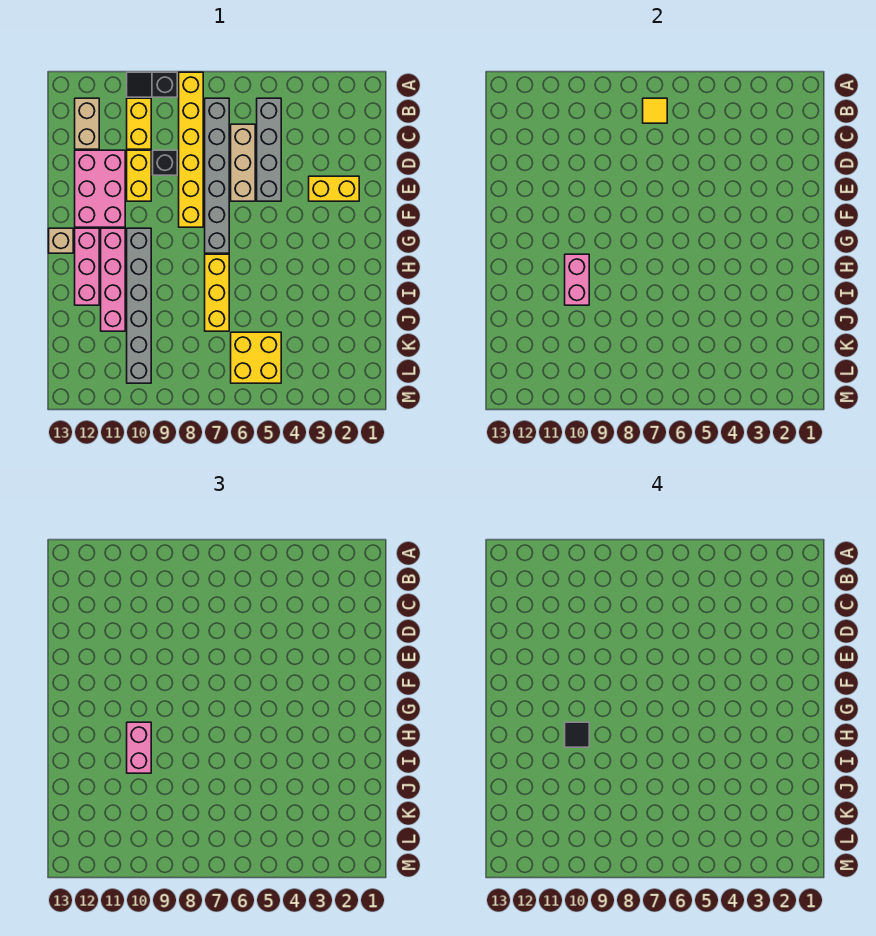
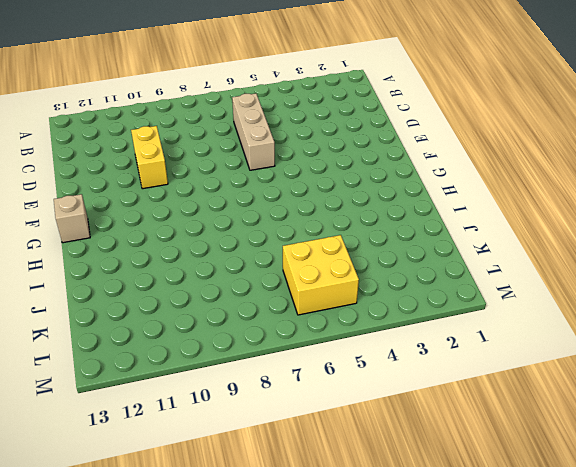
none -> yellow brick A8:F8 level 1
none -> black slope A9:A10 level 1 top 9
none -> grey brick B5:E5 level 1

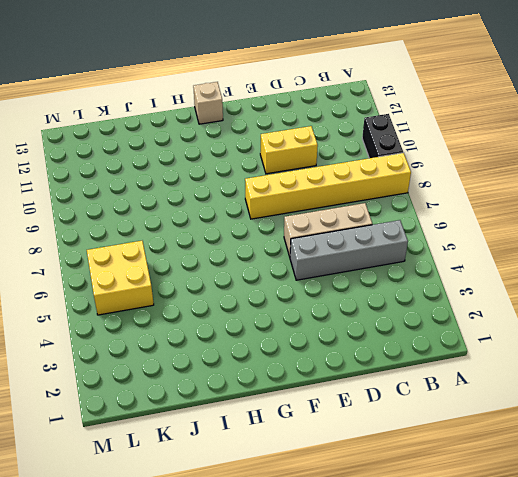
black brick A9:A10 level 1 -> black slope A9:A10 level 1 top 9
none -> grey brick B7:G7 level 1
none -> yellow brick B10:C10 level 1
none -> tan brick B12:C12 level 1

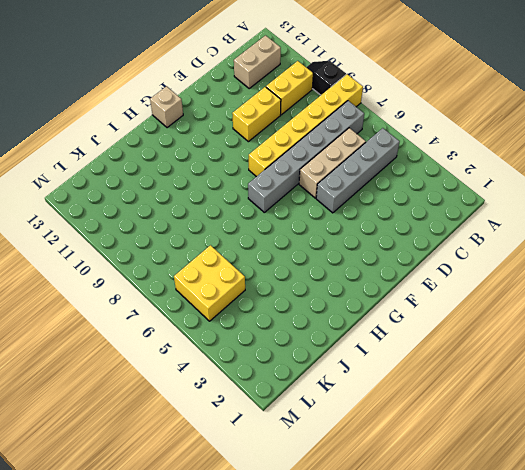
none -> black brick D9 level 1
none -> pink brick D11:F12 level 1
none -> yellow brick E2:E3 level 1

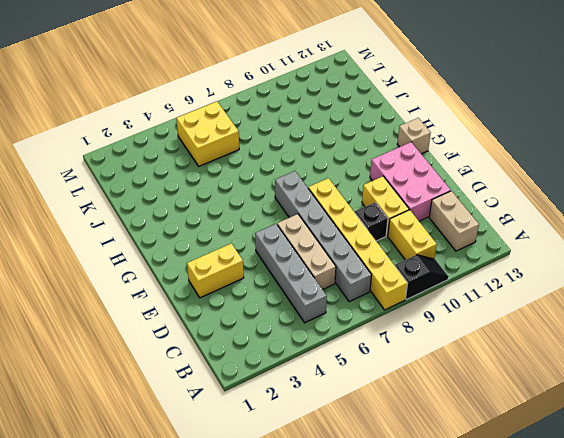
none -> grey brick G10:L10 level 1
none -> pink brick G11:J11 level 1
none -> pink brick G12:I12 level 1

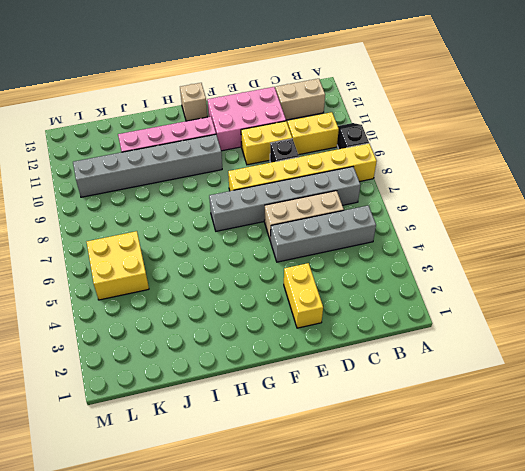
none -> pink brick G12:I12 level 1
none -> yellow brick H7:J7 level 1
none -> yellow tile B7 level 2

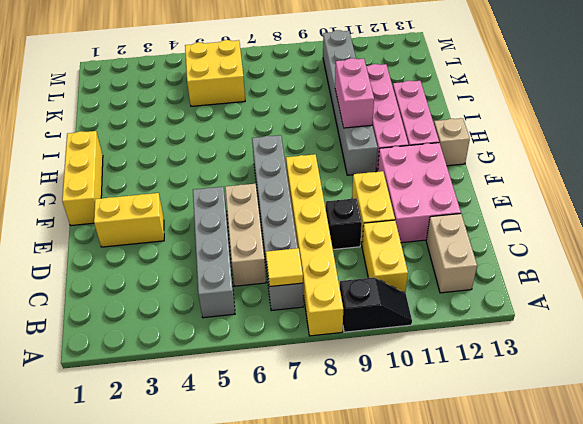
yellow brick F1:H1 level 1 -> yellow brick H7:J7 level 1
none -> pink brick H10:I10 level 3
none -> black tile H10 level 4

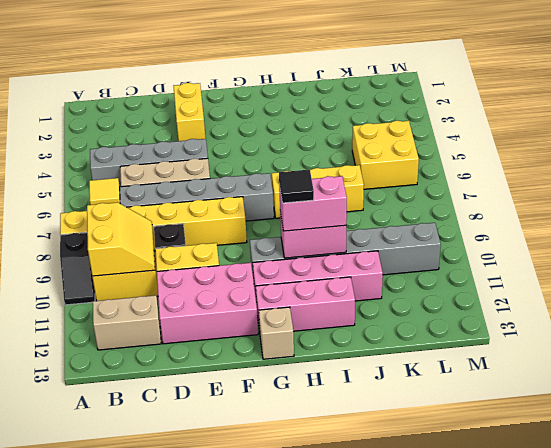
yellow slope B9:C10 level 2 top B -> none

